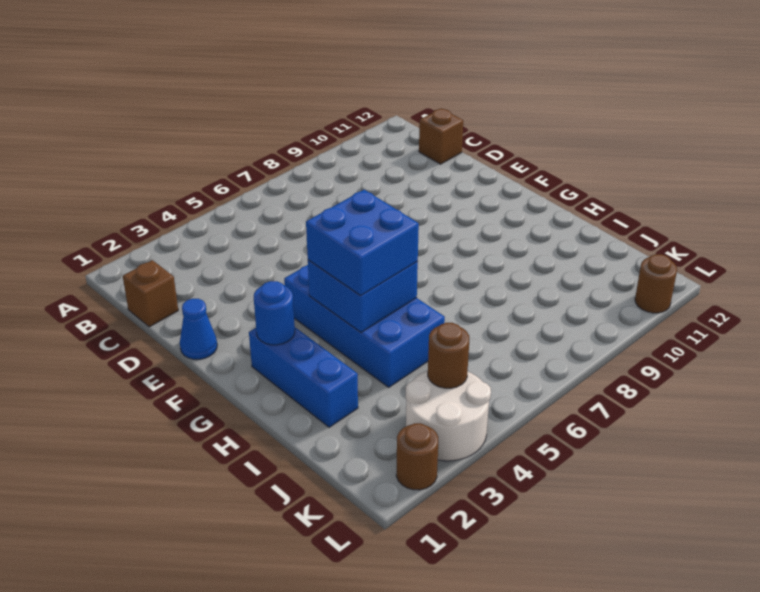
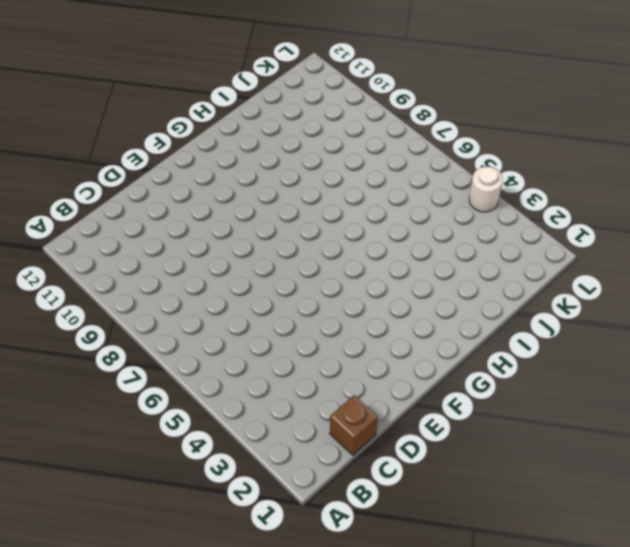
white round brick L4 level 1 -> white round brick K3:L4 level 1
none -> brown brick C12 level 1
none -> blue cone E1 level 1
none -> blue brick F4:I5 level 1

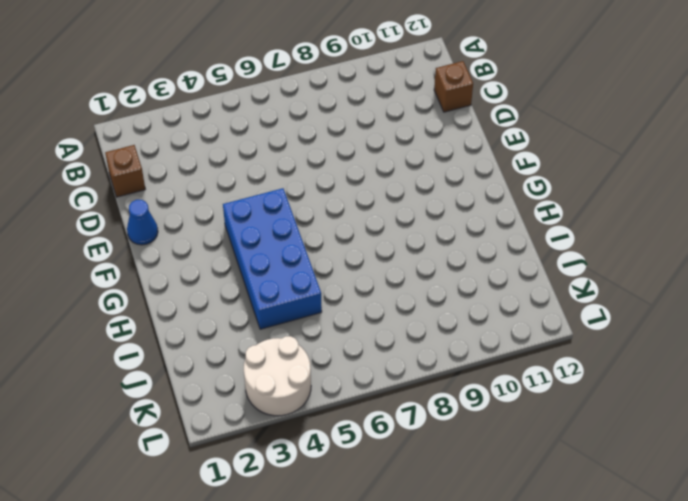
none -> blue brick G2:I2 level 1
none -> brown round brick L2 level 1
none -> brown round brick L11 level 1

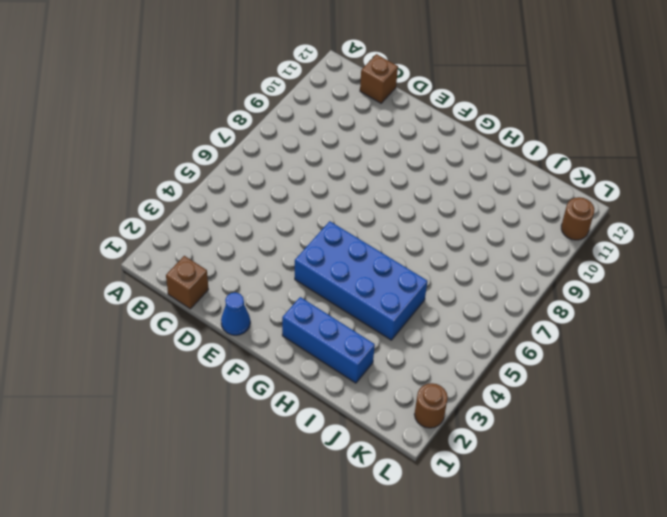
none -> white round brick K3:L4 level 1
none -> blue round brick G2 level 2
none -> blue brick G4:H5 level 2

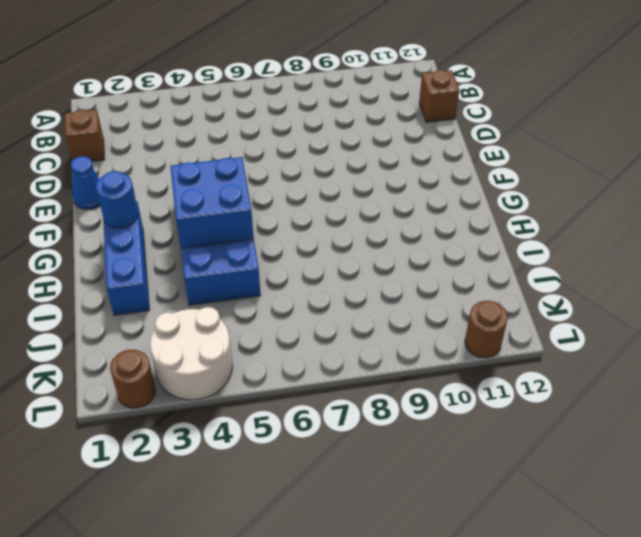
none -> brown round brick K4 level 2
none -> blue brick G4:H5 level 3

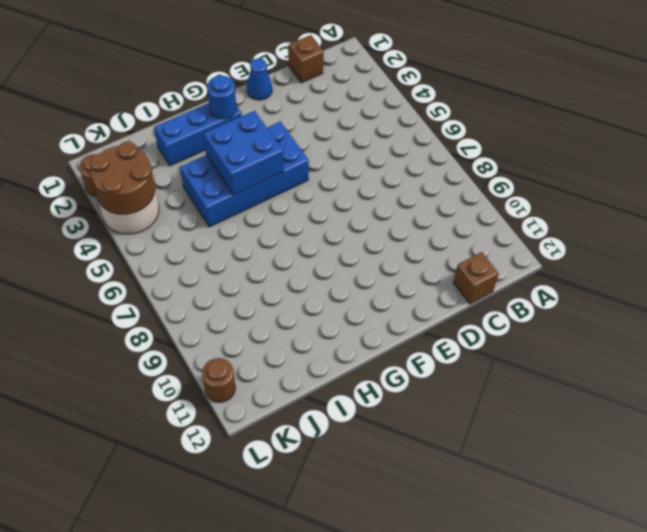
brown round brick K3:L4 level 2 -> brown round brick K4 level 2
none -> blue brick G4:H5 level 3

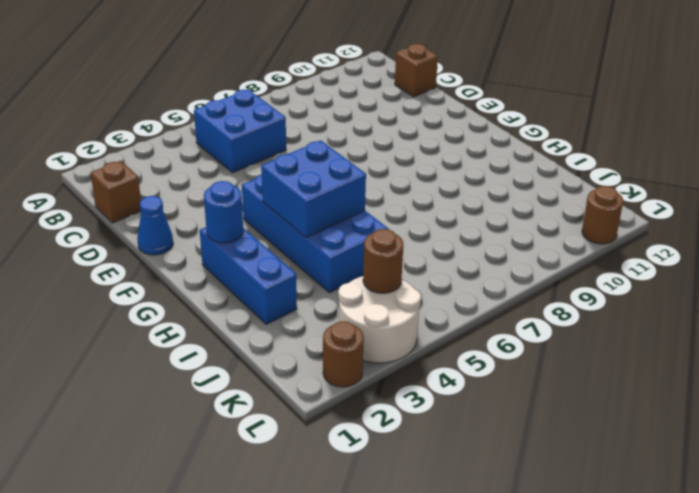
blue brick B5:C6 level 1 -> blue brick G4:H5 level 3

